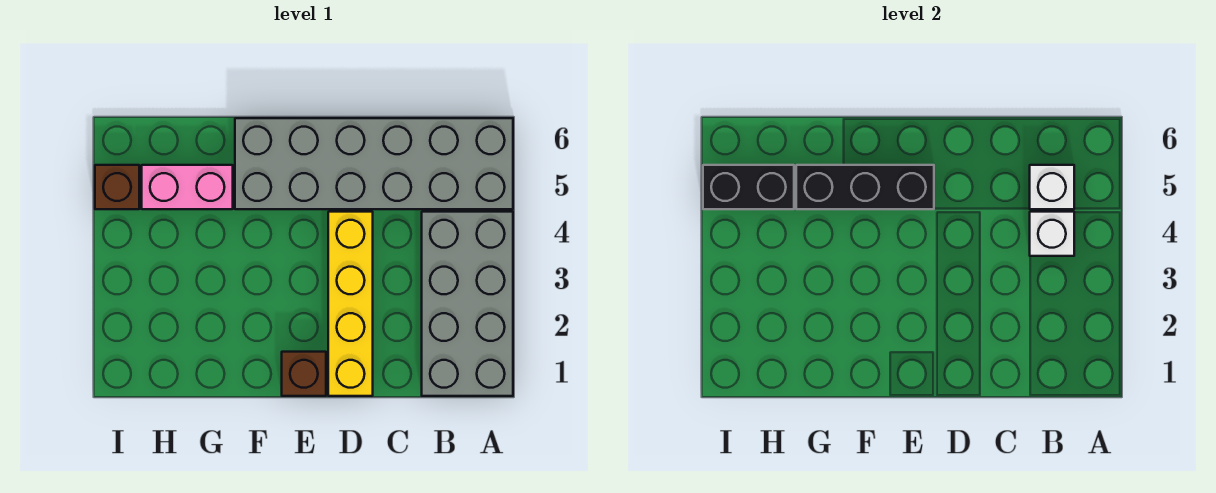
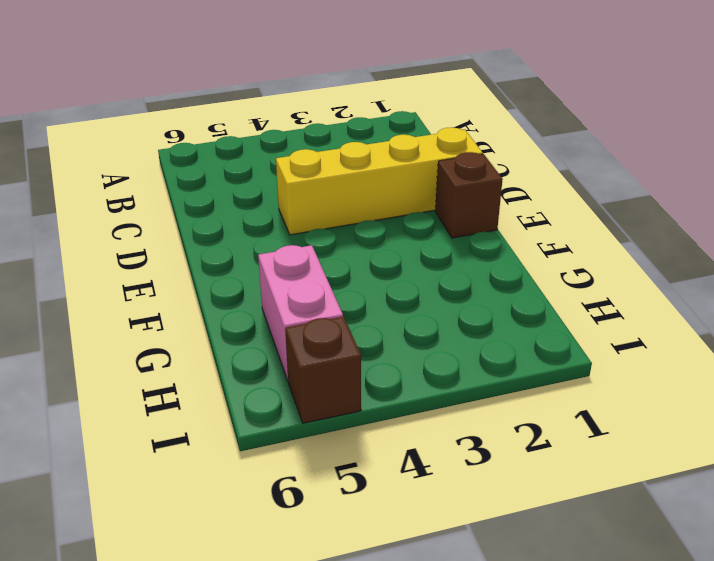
none -> grey brick A1:B4 level 1
none -> grey brick A5:F6 level 1

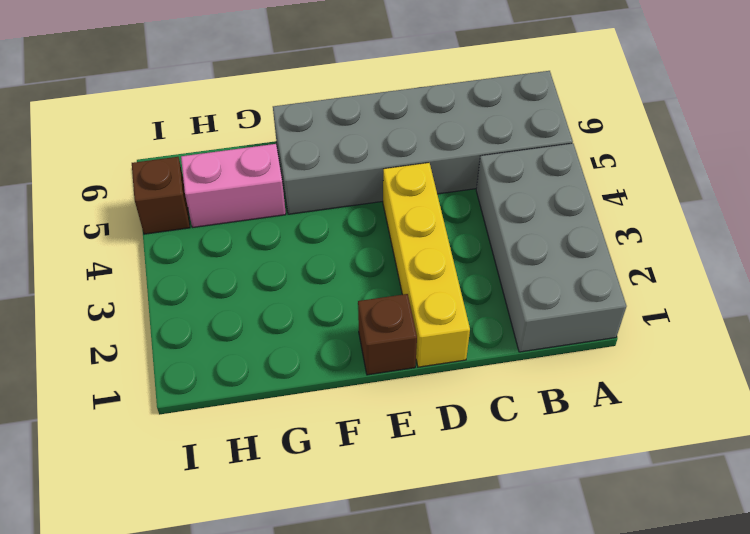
none -> white brick B4 level 2
none -> white brick B5 level 2

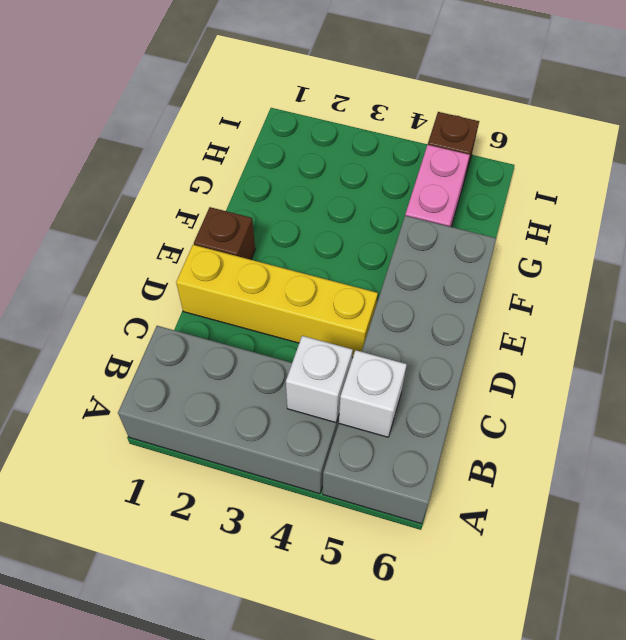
none -> black brick E5:G5 level 2
none -> black brick H5:I5 level 2

